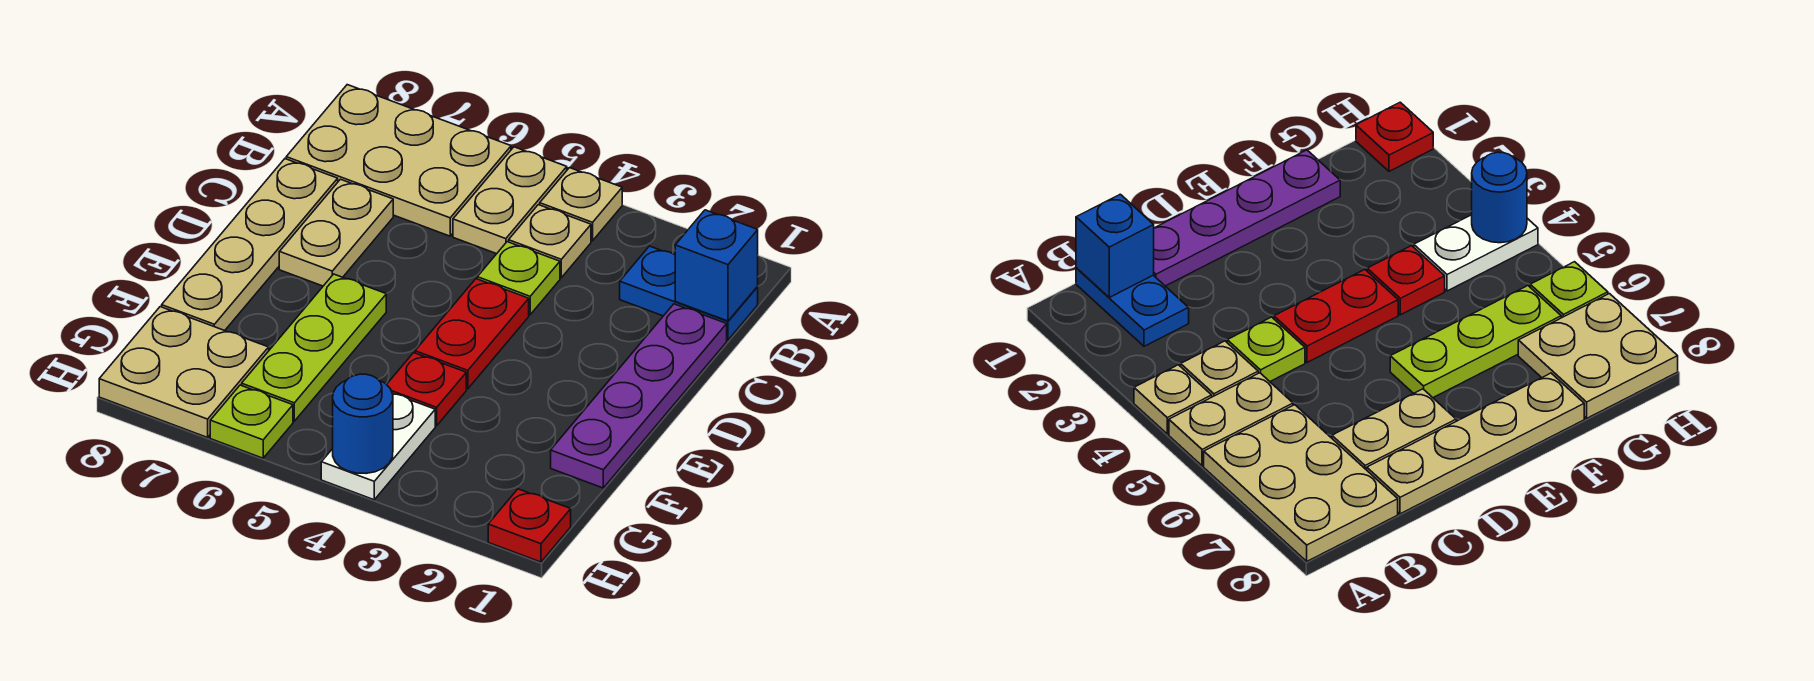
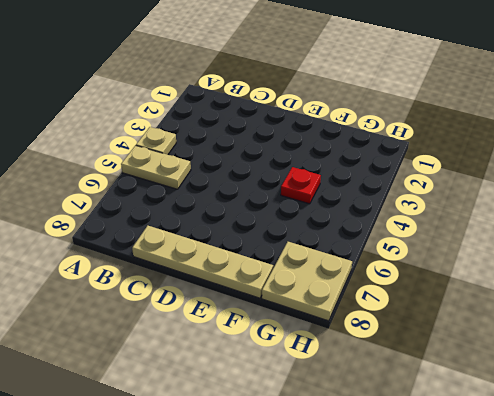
none -> tan plate A6:B8 level 1
none -> blue plate B1:B2 level 1
none -> tan plate B4 level 1

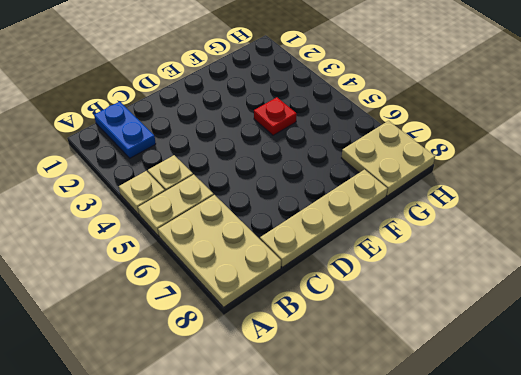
none -> purple plate C1:F1 level 1
none -> lime plate C4 level 1
none -> tan plate C7:D7 level 1

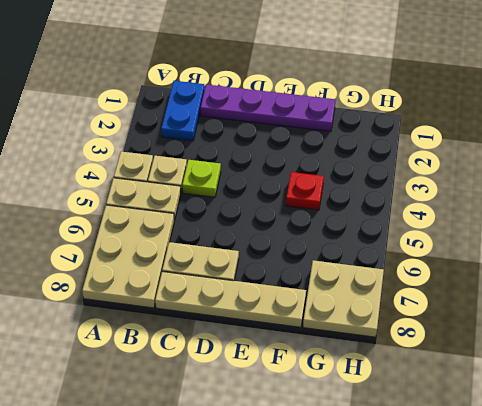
none -> red plate D4:E4 level 1
none -> lime plate E6:G6 level 1
none -> white plate G4:H4 level 1

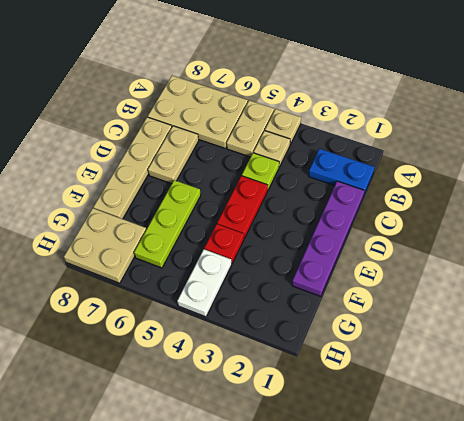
none -> red plate H1 level 1
none -> lime plate H6 level 1
none -> blue brick B1 level 2

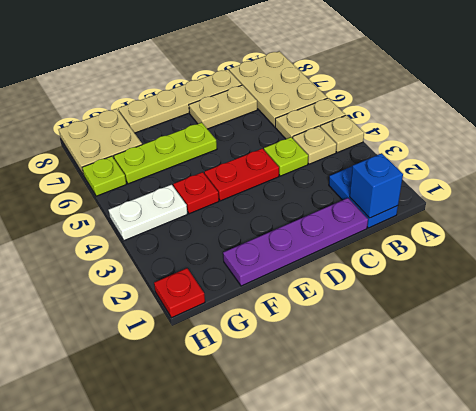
none -> blue round brick H4 level 2

